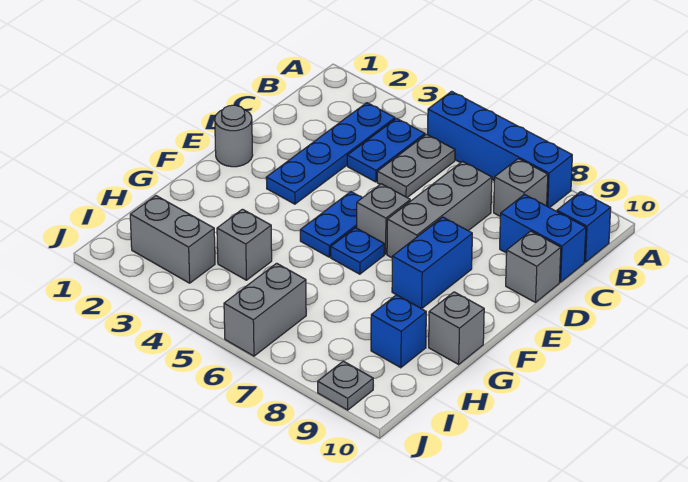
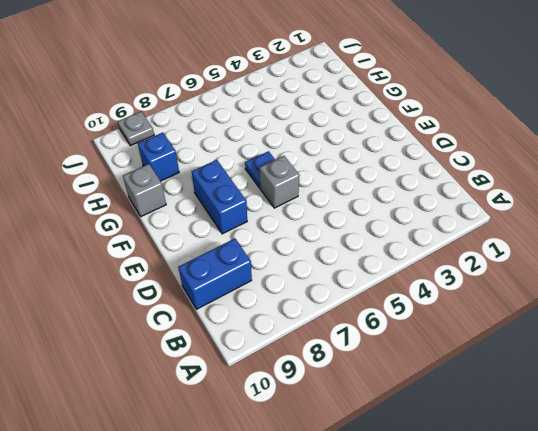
none -> blue brick A5:A8 level 1
none -> blue plate B3:E3 level 1
none -> blue plate B4:C4 level 1

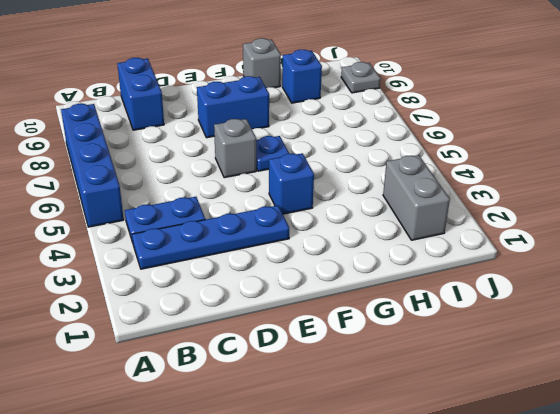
blue brick F4 level 1 -> blue brick B10 level 1
none -> grey plate B5:C5 level 1
none -> grey brick B8 level 1
none -> grey brick C7:E7 level 1

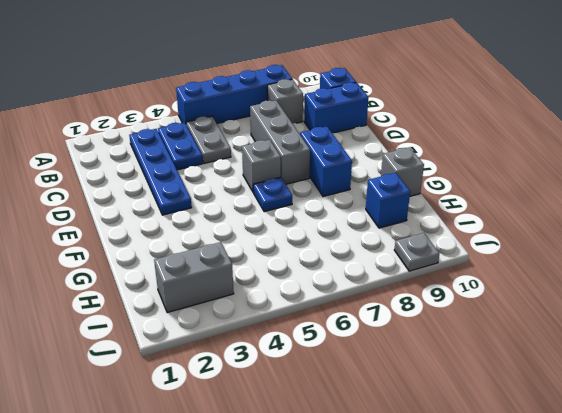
none -> grey brick D10 level 1
none -> grey round brick E1 level 1
none -> blue plate E5:F5 level 1

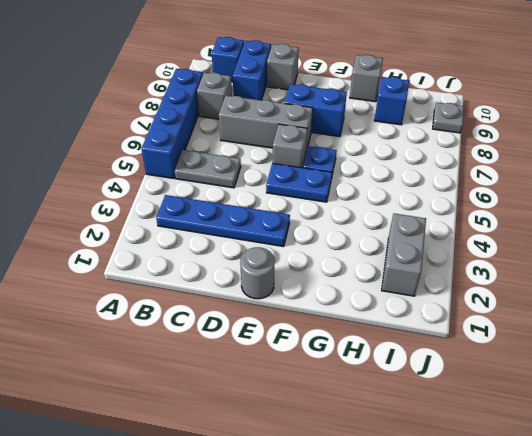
none -> blue plate B4:C4 level 1
none -> grey brick H4 level 1
none -> grey brick I6:J6 level 1

